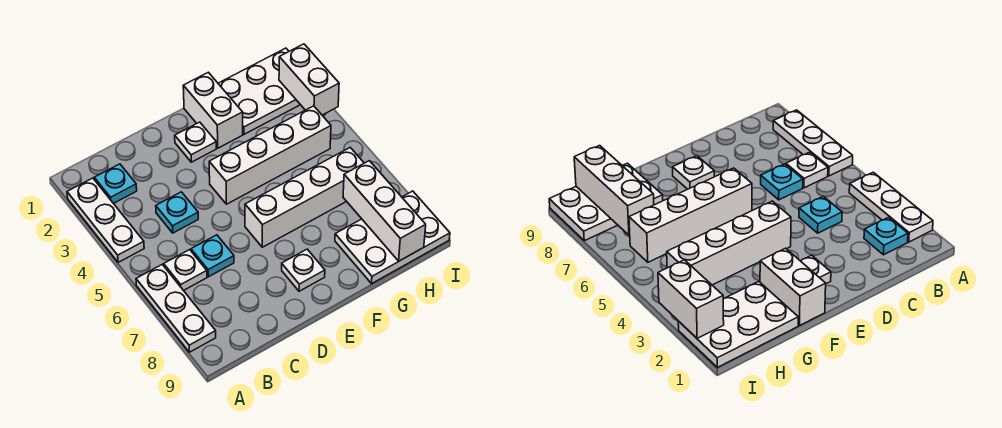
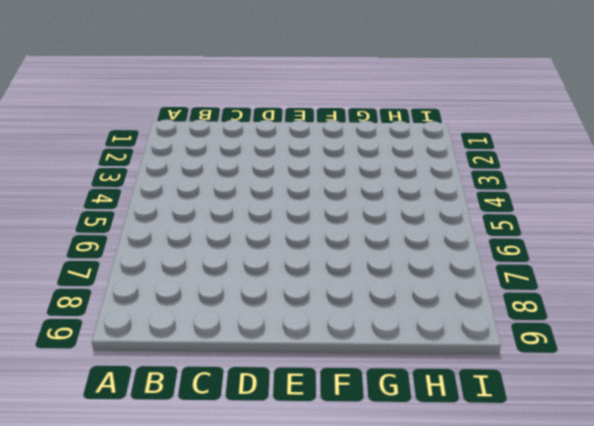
none -> white plate A2:A4 level 1
none -> white plate A6:A8 level 1
none -> cyan plate B2 level 1

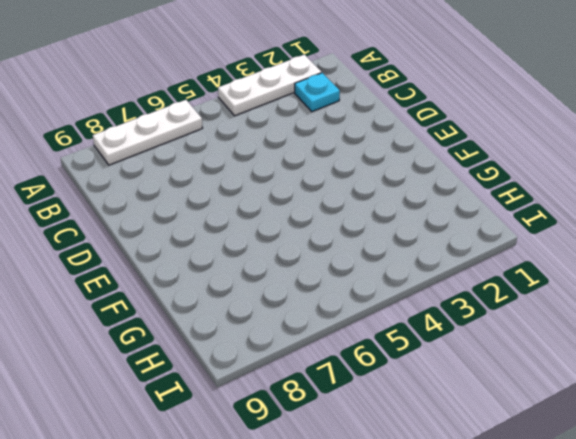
none -> white plate B6 level 1
none -> cyan plate C4 level 1
none -> cyan plate C6 level 1

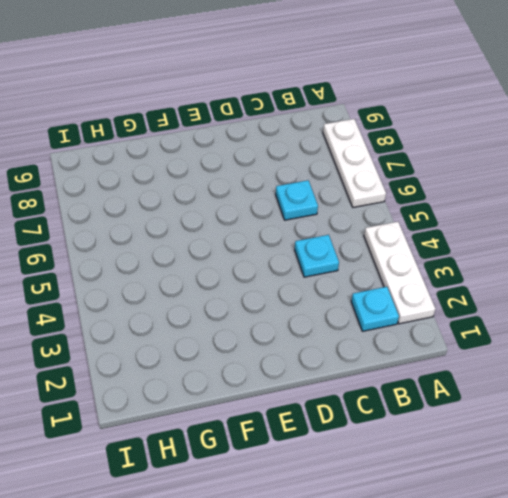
none -> white plate B6 level 1
none -> white plate E2 level 1
none -> white brick E4:H4 level 1

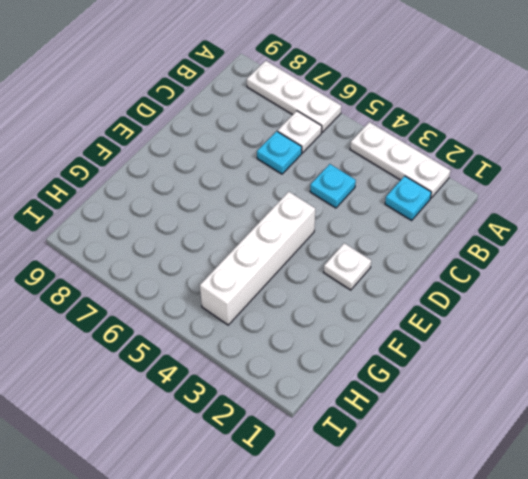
none -> white brick E6:H6 level 1
none -> white plate E8 level 1
none -> white brick F1:F2 level 1

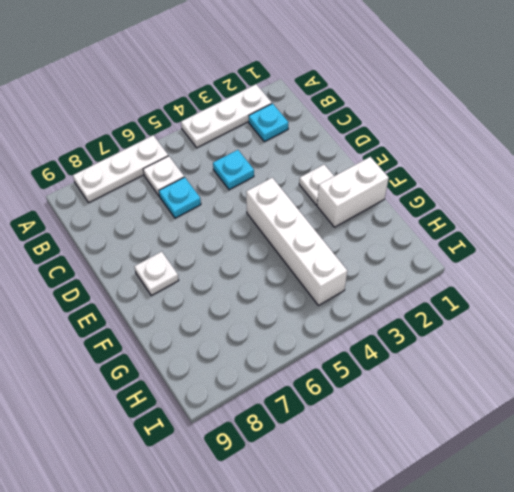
none -> white brick E6:H6 level 1
none -> white plate G1:I2 level 1
none -> white plate G8:I9 level 1

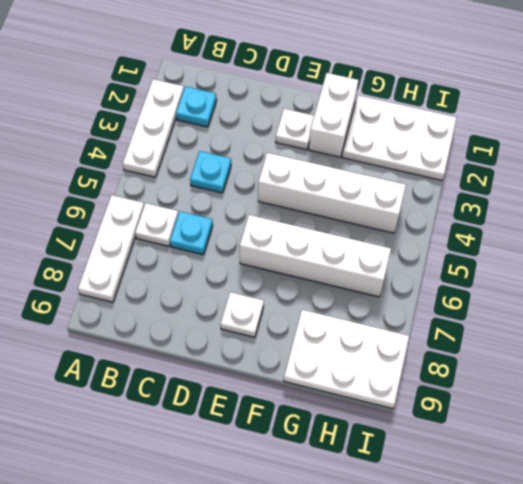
none -> white brick H7:H9 level 2
none -> white brick I2:I3 level 2

